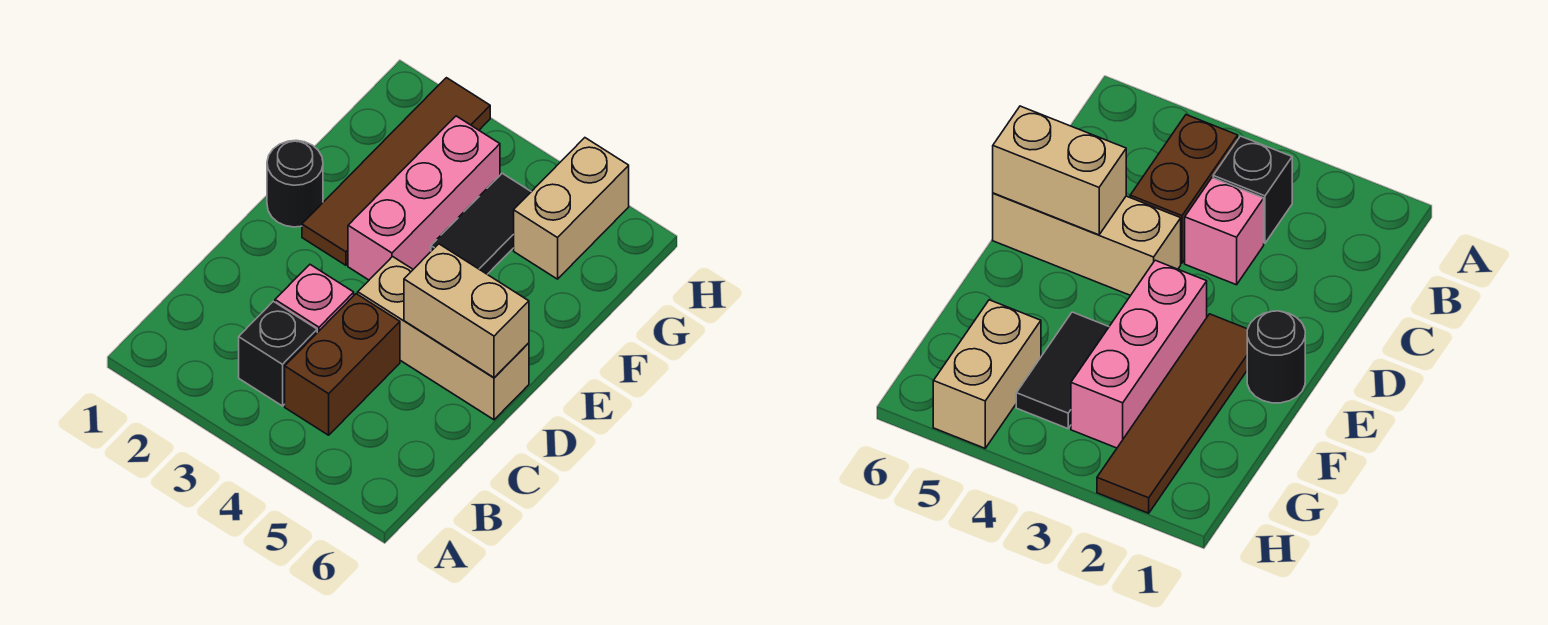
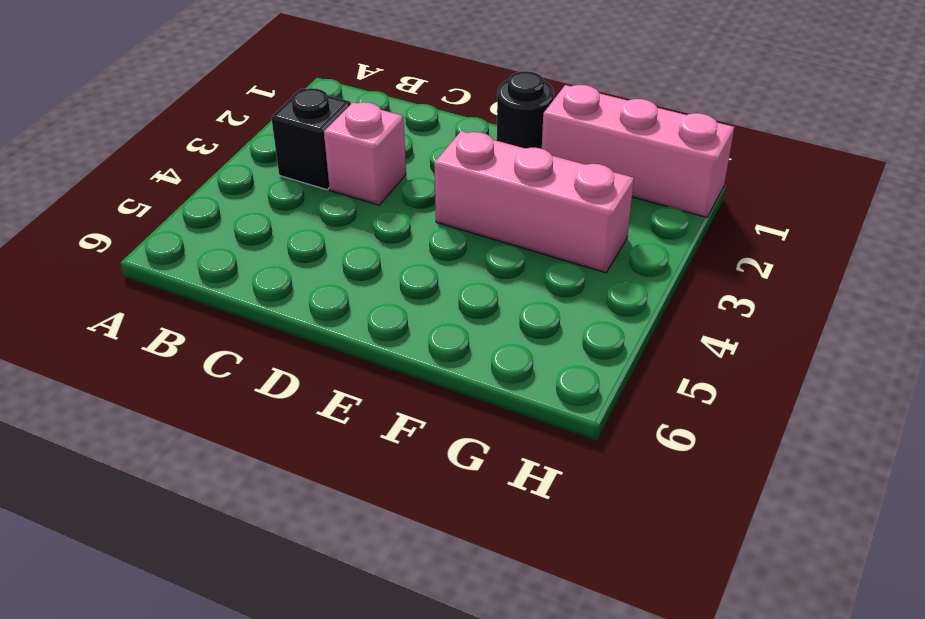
pink brick F1:H1 level 1 -> none
none -> brown brick B4:C4 level 1
none -> tan brick D4:D6 level 1

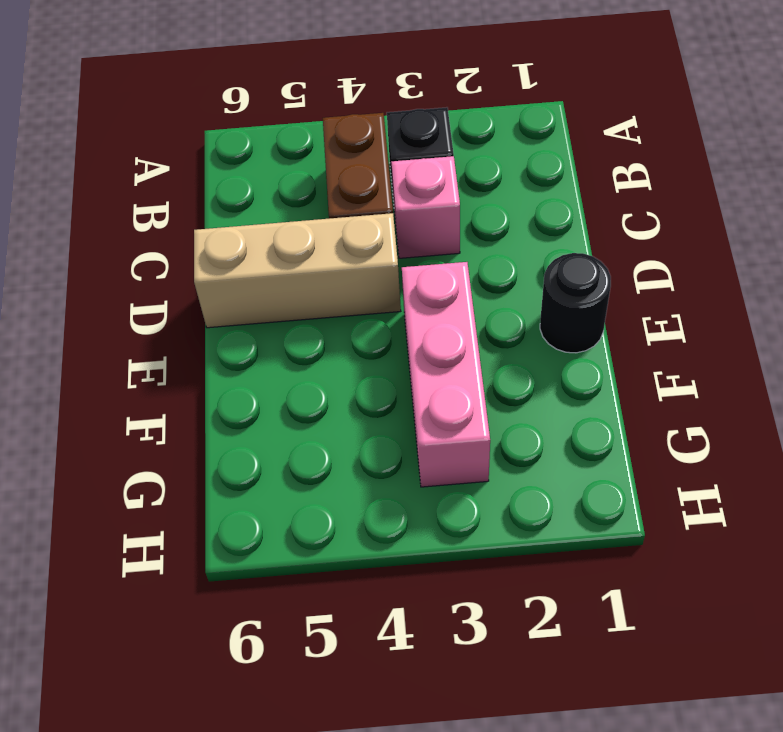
none -> brown tile E2:H2 level 1
none -> black tile F4:G4 level 1

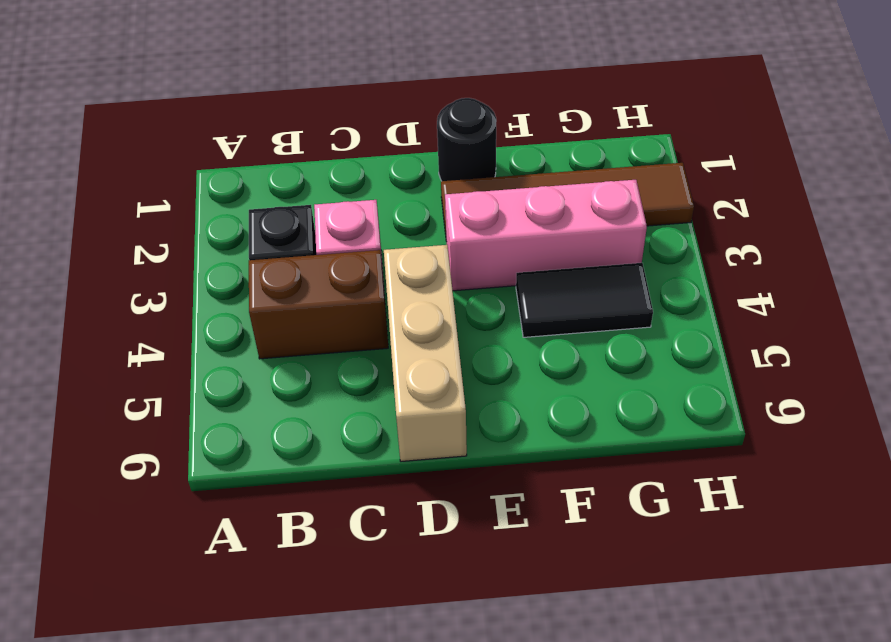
none -> tan brick G5:H5 level 1
none -> tan brick D5:D6 level 2

